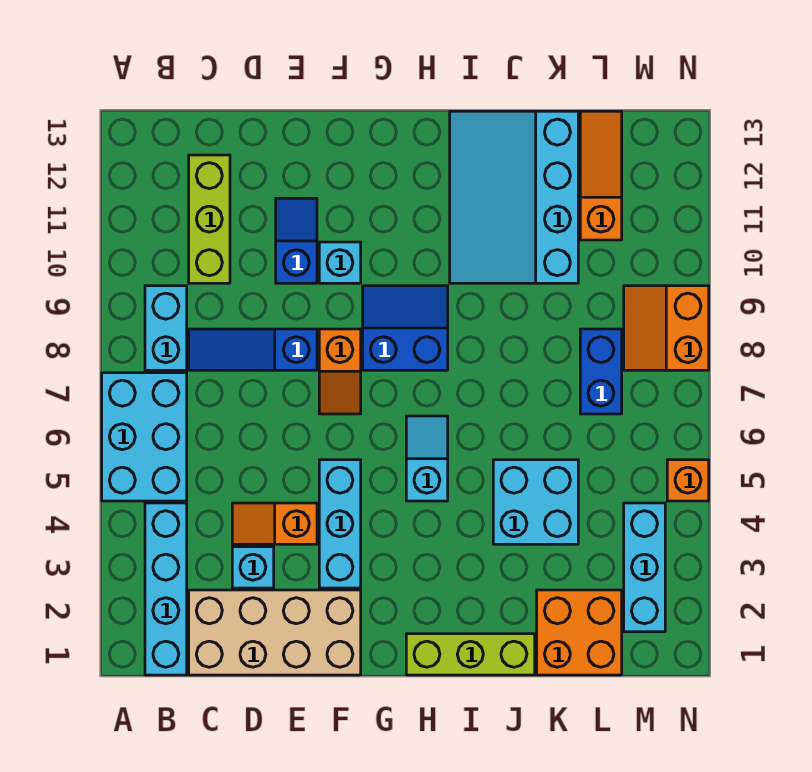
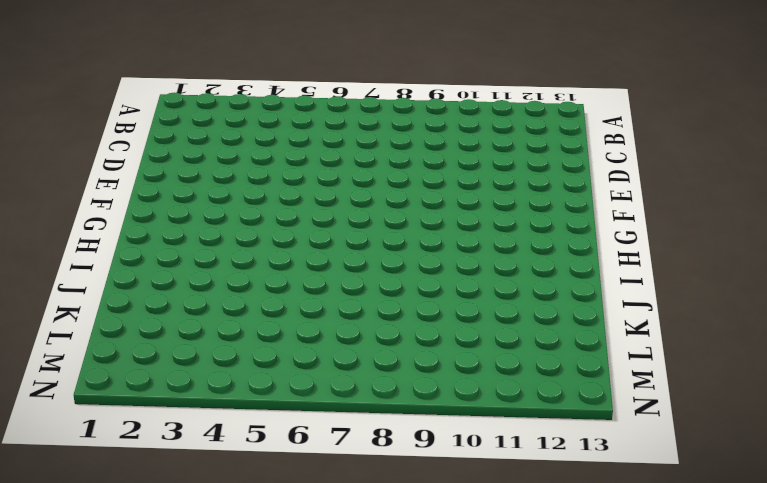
none -> cyan brick A5:B7 level 1
none -> cyan brick B1:B4 level 1
none -> cyan brick B8:B9 level 1

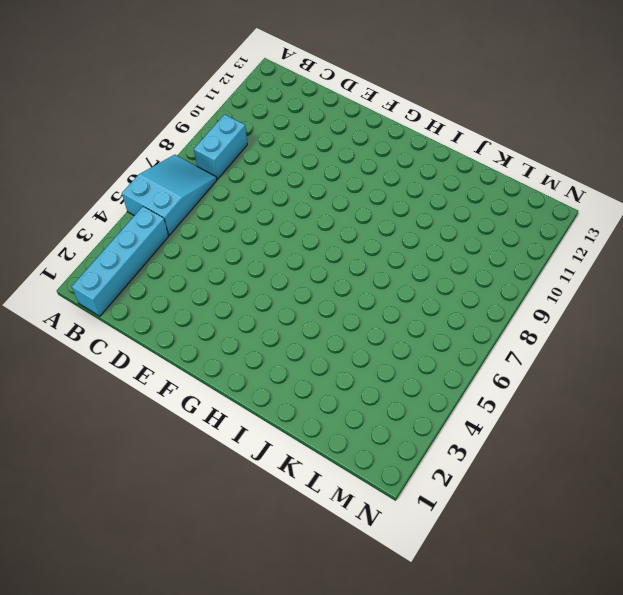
cyan slope A5:B7 level 1 top 5 -> cyan brick A5:B7 level 1
none -> tan brick C1:F2 level 1
none -> blue slope C8:E8 level 1 top E
none -> lime brick C10:C12 level 1

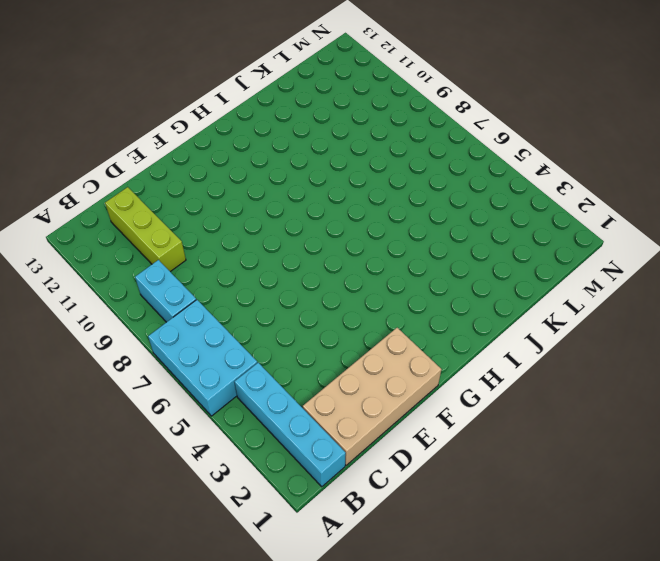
none -> blue slope C8:E8 level 1 top E
none -> cyan brick D3 level 1
none -> orange slope D4:E4 level 1 top E

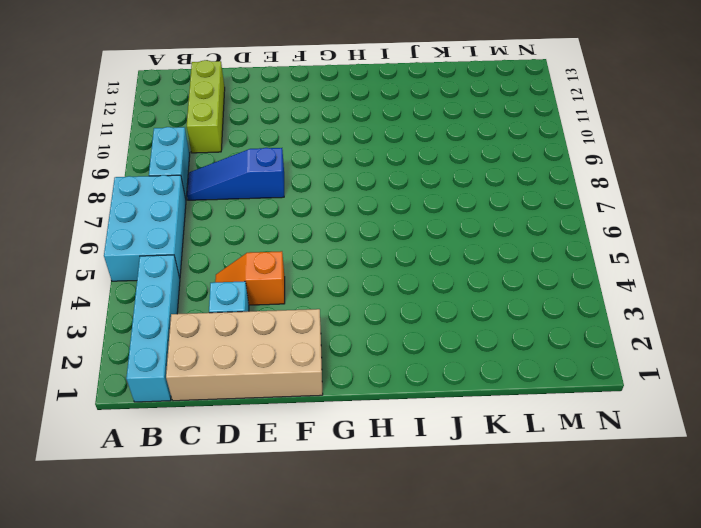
none -> blue slope E10:E11 level 1 top 10
none -> cyan brick F3:F5 level 1
none -> orange slope F7:F8 level 1 top 8

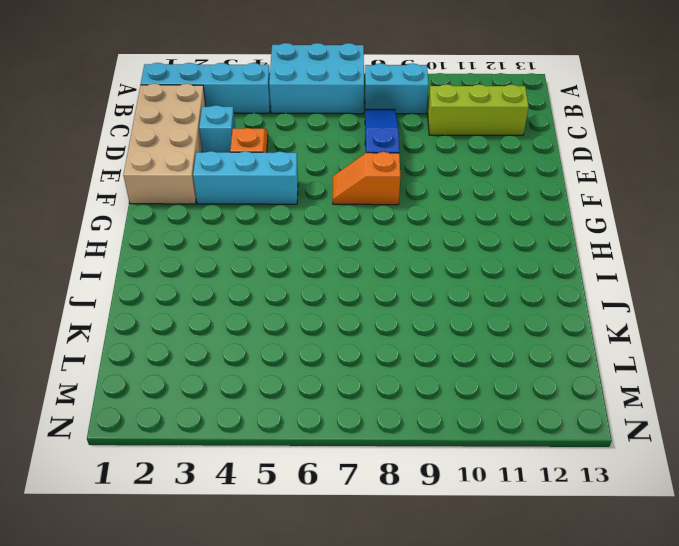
none -> blue slope E10:E11 level 1 top 10
none -> cyan brick F10 level 1
none -> blue slope G8:H9 level 1 top 8

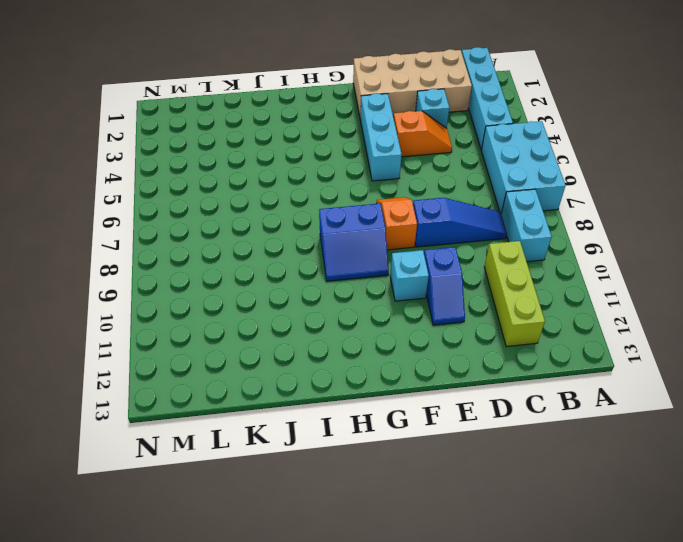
none -> lime brick H1:J1 level 1
none -> cyan slope H5:H6 level 1 top 5
none -> cyan slope I10:K13 level 1 top K

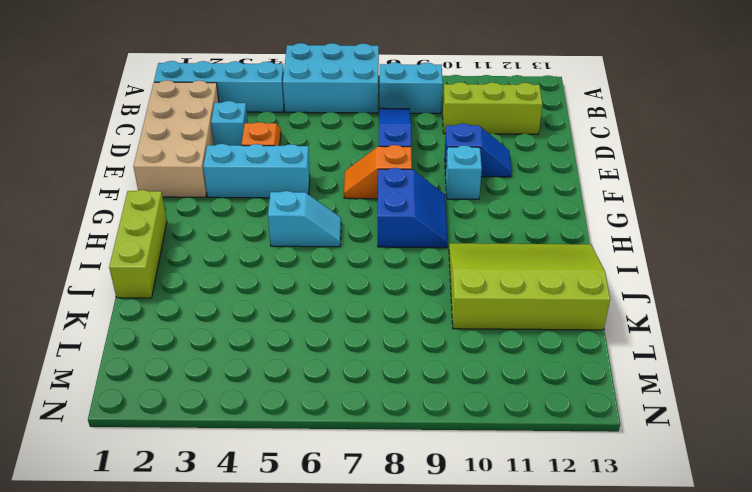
lime slope I10:K13 level 1 top K -> cyan slope I10:K13 level 1 top K
none -> cyan brick J4:K5 level 1
none -> orange brick K1:L2 level 1
none -> blue brick L7:L8 level 1

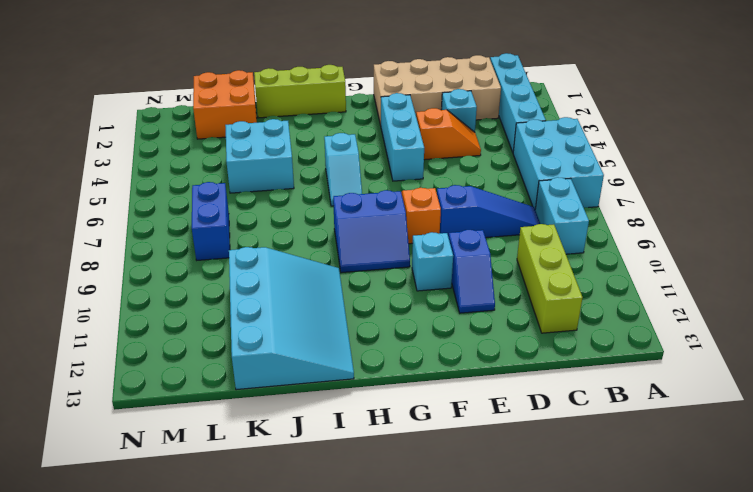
none -> orange slope L11:L13 level 1 top 11
none -> cyan brick M2:M4 level 1
none -> orange slope M8:N9 level 1 top N

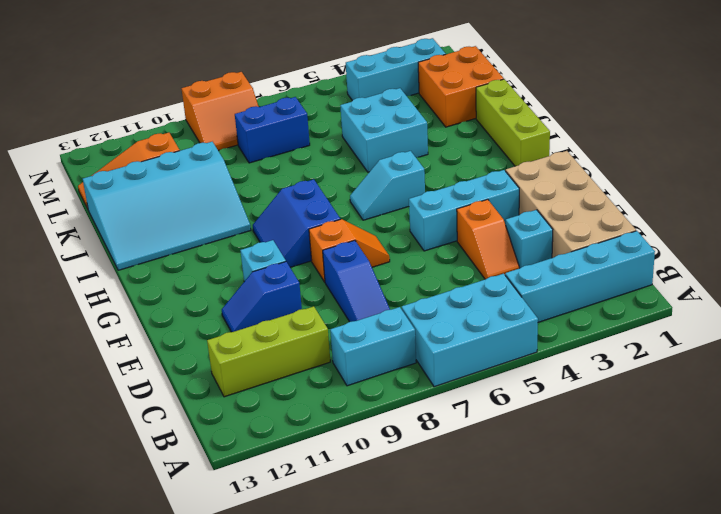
none -> orange brick N5 level 1

